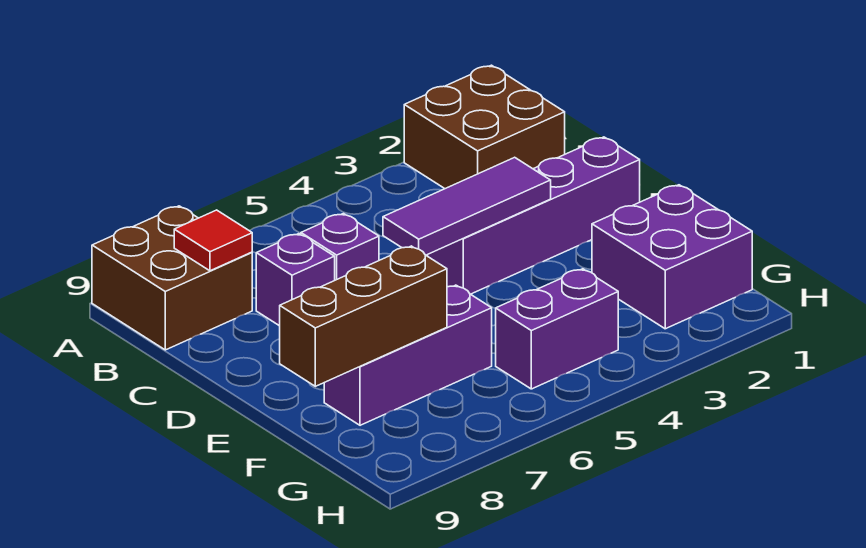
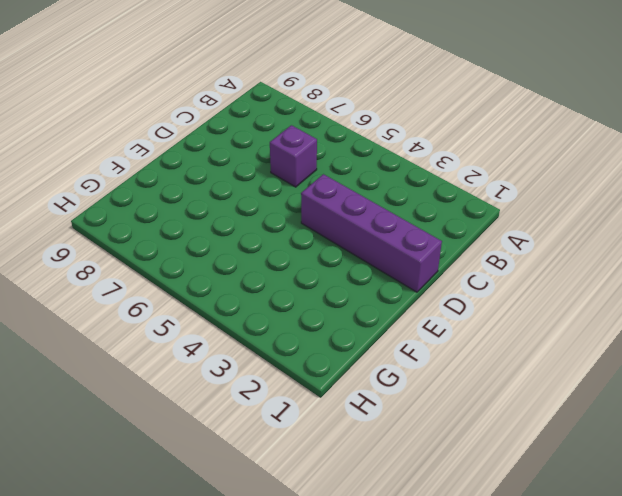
none -> brown brick A1:B2 level 1
none -> brown brick A8:B9 level 1

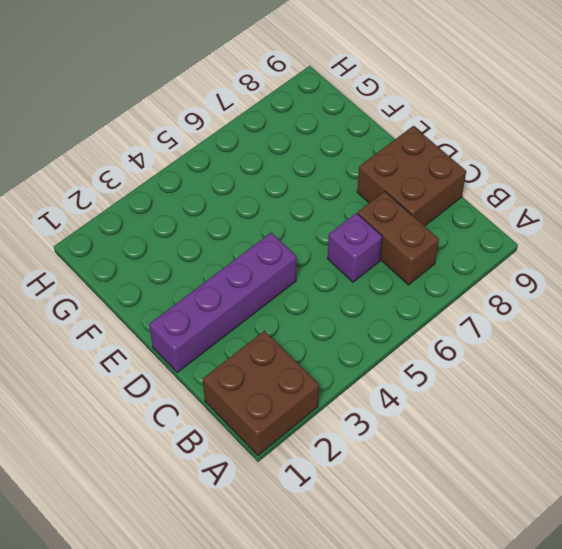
brown brick B7:C7 level 1 -> purple brick C7 level 1
brown brick C8:D9 level 1 -> brown brick A8:B9 level 1
none -> purple brick F1:G2 level 1
none -> purple brick F6:F8 level 1

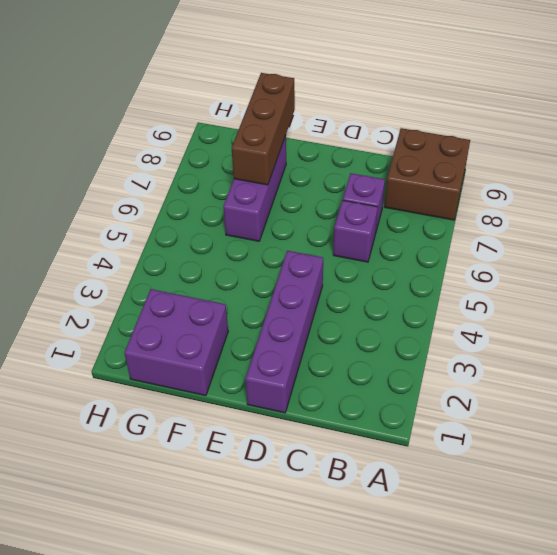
none -> brown brick A1:B2 level 1
none -> purple brick G4:G5 level 1

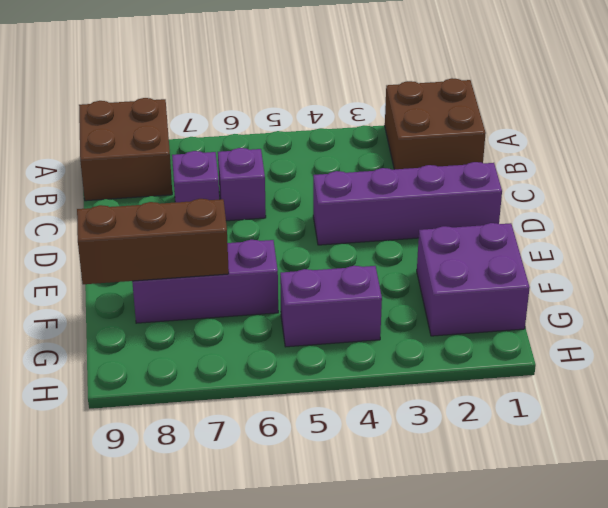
none -> red tile B8 level 2
none -> purple tile D3:D5 level 2

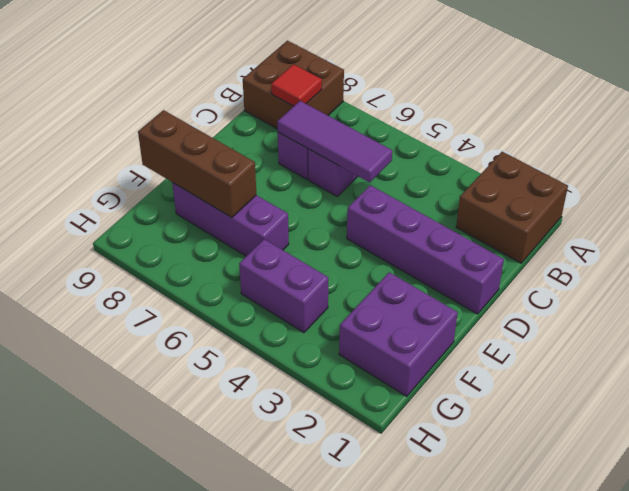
purple tile C5:C7 level 2 -> purple tile D3:D5 level 2

